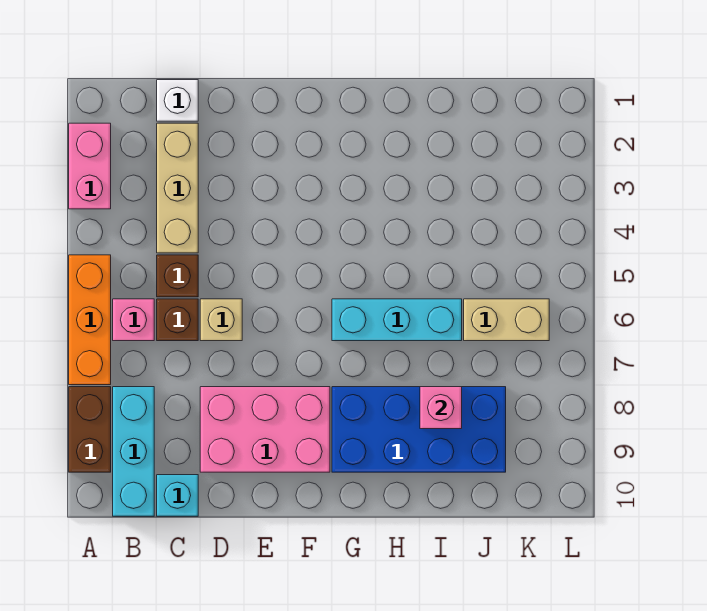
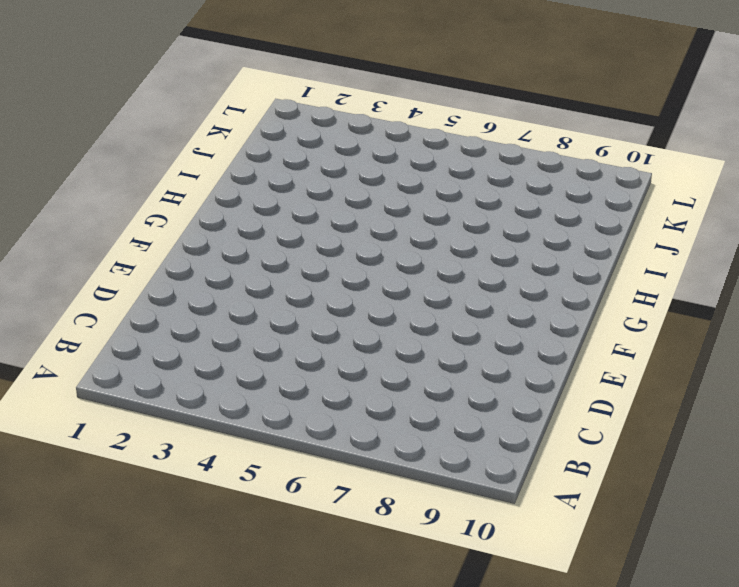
none -> pink brick A2:A3 level 1
none -> orange brick A5:A7 level 1
none -> brown brick A8:A9 level 1

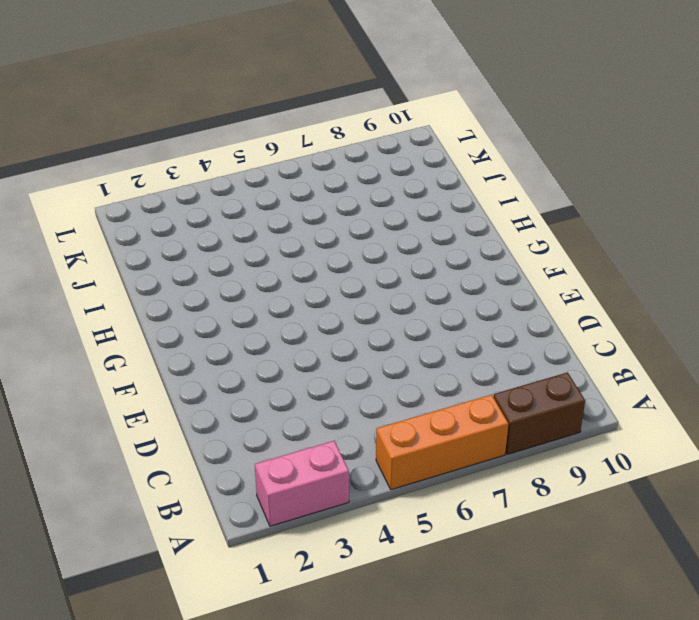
none -> pink brick B6 level 1
none -> cyan brick B8:B10 level 1
none -> white brick C1 level 1

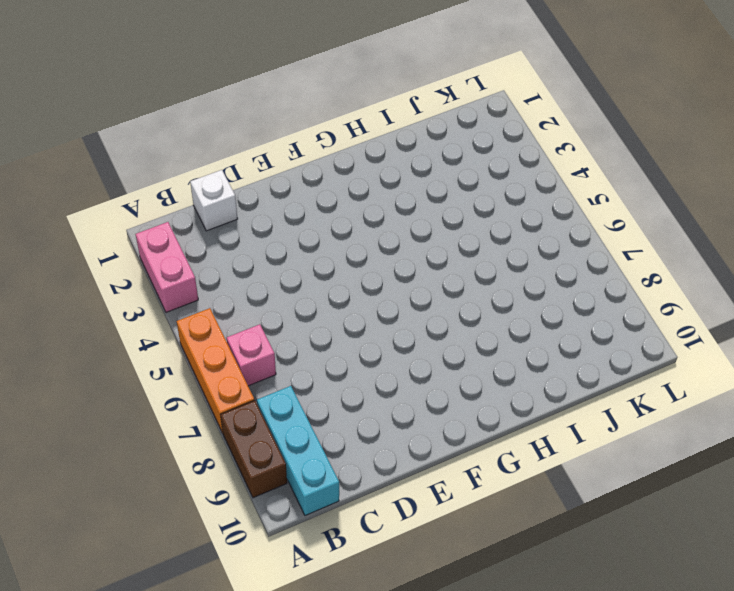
none -> tan brick C2:C4 level 1
none -> brown brick C5 level 1
none -> brown brick C6 level 1

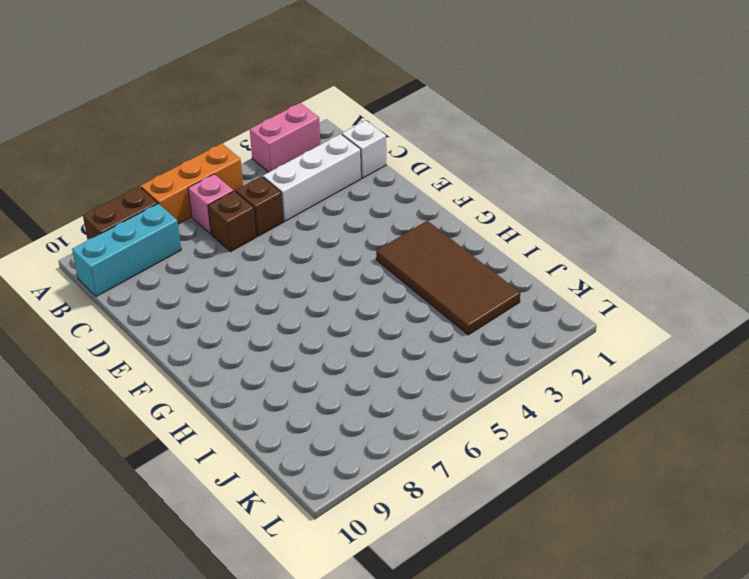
white brick C2:C4 level 1 -> tan brick C2:C4 level 1
brown tile G2:J3 level 1 -> none
none -> cyan brick C10 level 1
none -> tan brick D6 level 1
none -> pink brick D8:F9 level 1

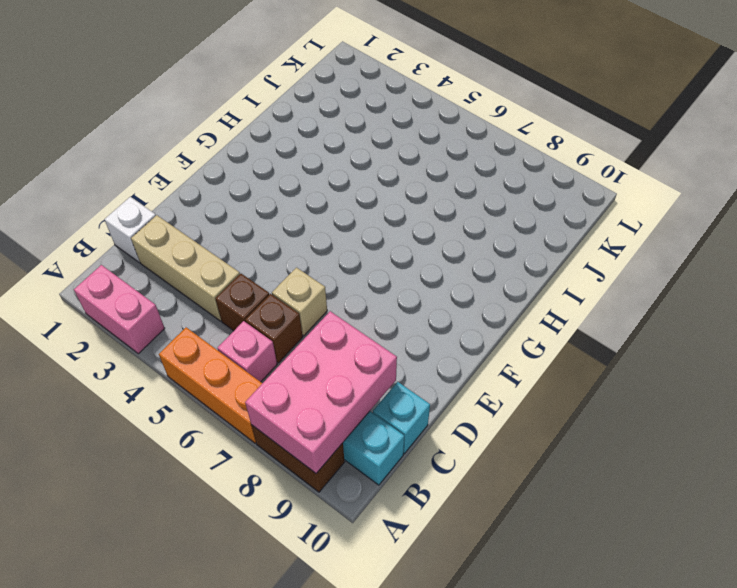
pink brick A8:C9 level 2 -> pink brick D8:F9 level 1
none -> cyan brick G6:I6 level 1
none -> blue brick G8:J9 level 1
none -> tan brick J6:K6 level 1

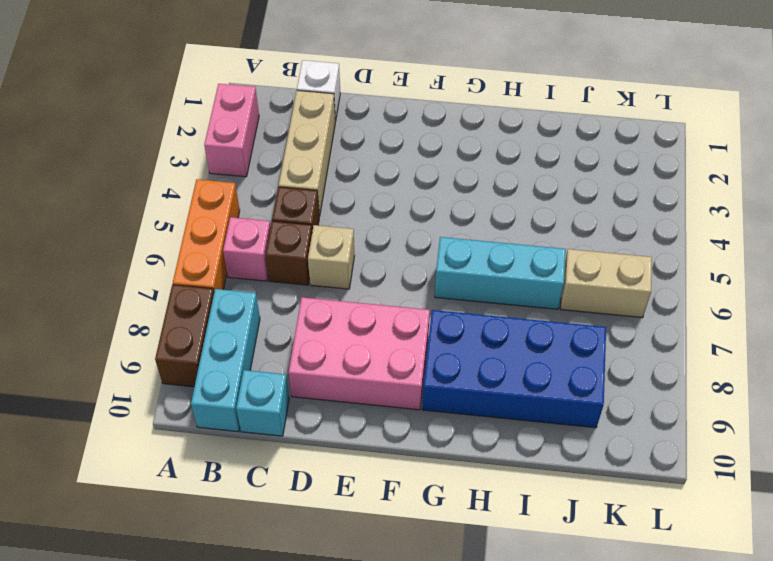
none -> pink brick I8 level 2

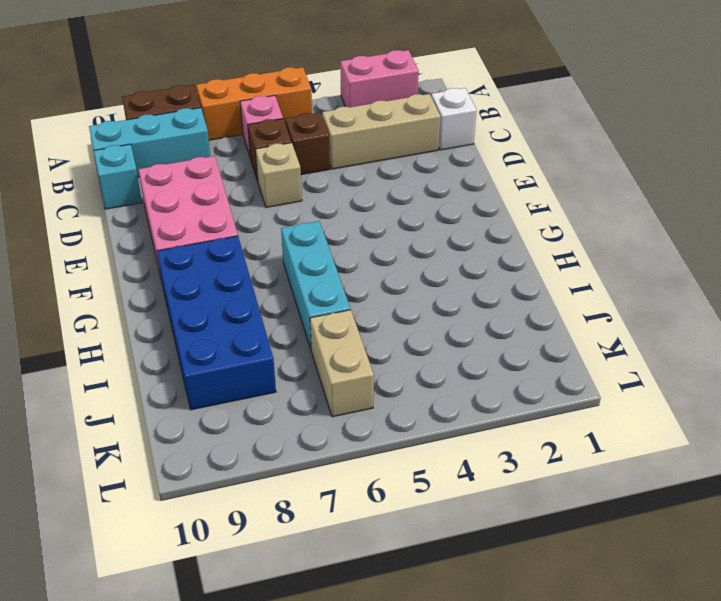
none -> pink brick I8 level 2

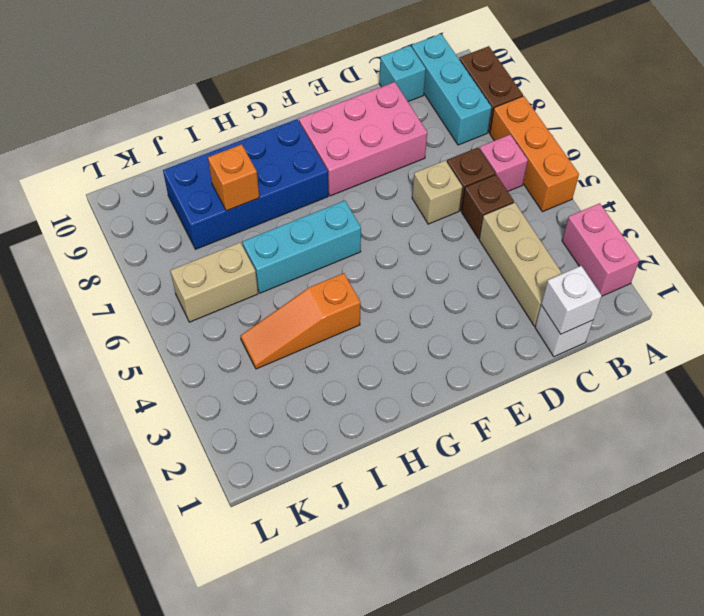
white brick C1 level 2 -> none
orange slope H4:J4 level 1 top H -> none
orange brick I8 level 2 -> pink brick I8 level 2

